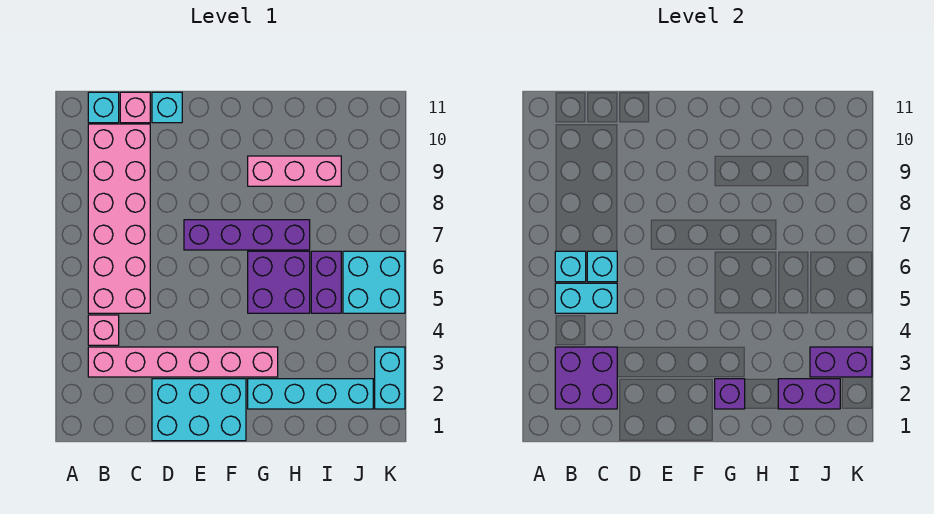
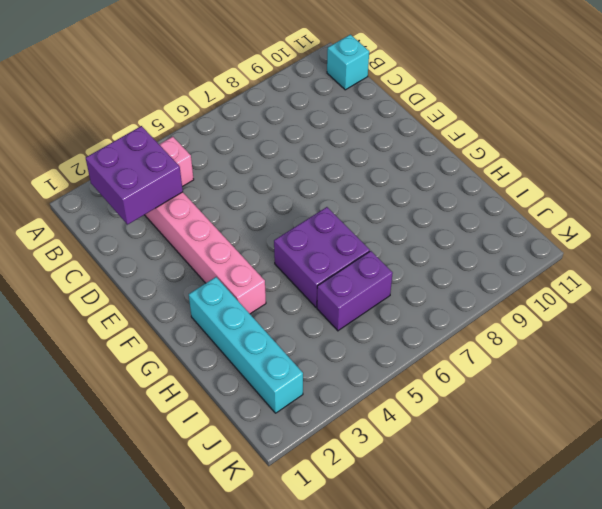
none -> pink brick B5:C10 level 1
none -> pink brick C11 level 1
none -> cyan brick D1:F2 level 1

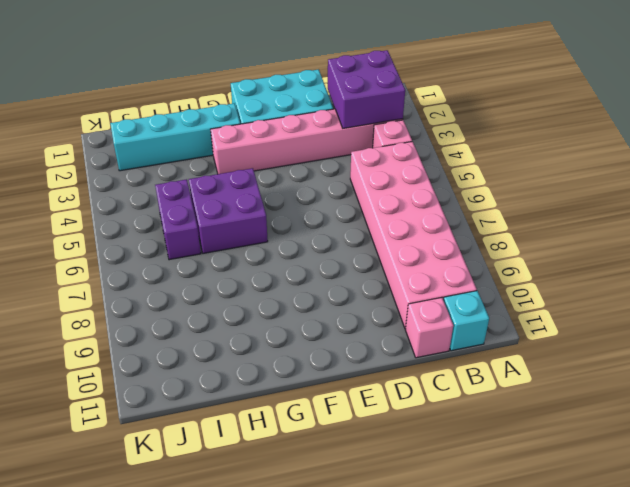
none -> cyan brick D11 level 1
none -> purple brick E7:H7 level 1
none -> pink brick G9:I9 level 1

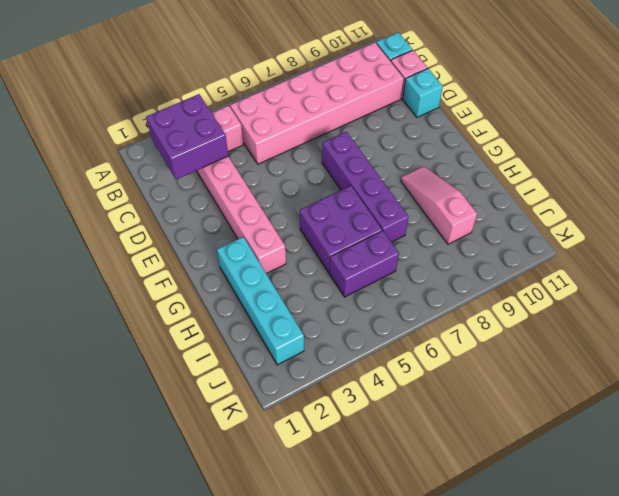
pink slope G9:I9 level 1 top I -> pink brick G9:I9 level 1
none -> cyan brick D1:F2 level 1
none -> cyan brick J5:K6 level 1
none -> cyan brick K2:K3 level 1

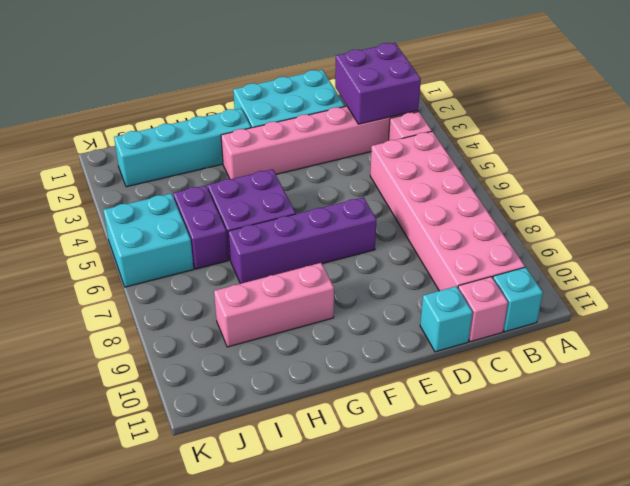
none -> cyan brick K2:K3 level 1
none -> cyan brick B5:C5 level 2
none -> cyan brick B6 level 2

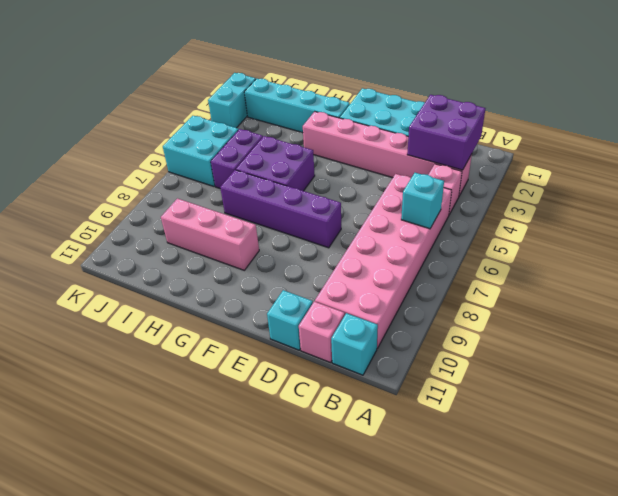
none -> cyan brick B5:C5 level 2
none -> cyan brick C6 level 2
none -> purple brick G2 level 2

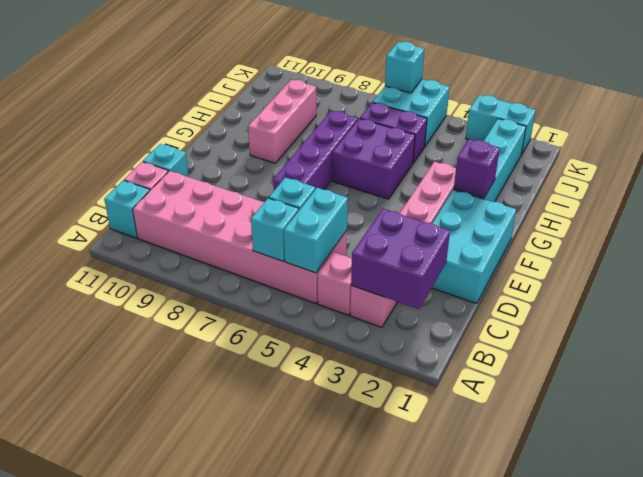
cyan brick K6 level 2 -> none
none -> purple brick I2:J2 level 2
none -> purple brick J3:K3 level 2

